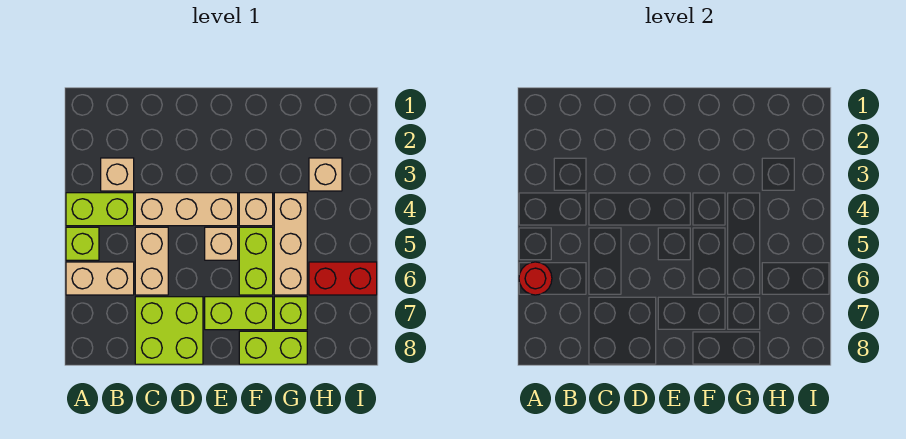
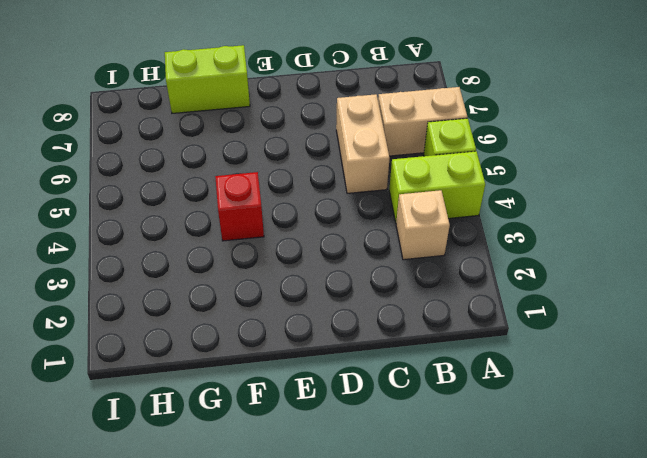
red brick F4 level 1 -> tan brick F4 level 1
none -> tan brick C4:E4 level 1
none -> lime brick C7:D8 level 1
none -> tan brick E5 level 1

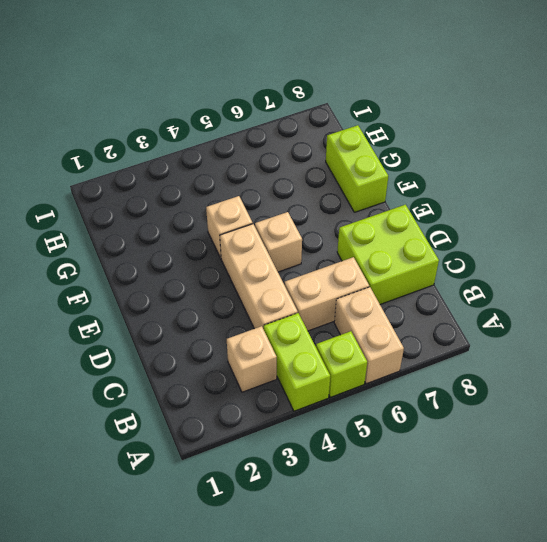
none -> lime brick E7:F7 level 1
none -> lime brick F5:F6 level 1
none -> tan brick G4:G6 level 1

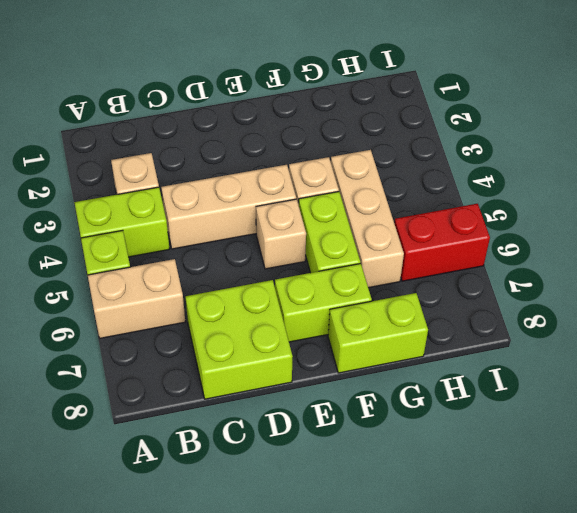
none -> tan brick C5:C6 level 1
none -> lime brick G7 level 1
none -> tan brick H3 level 1

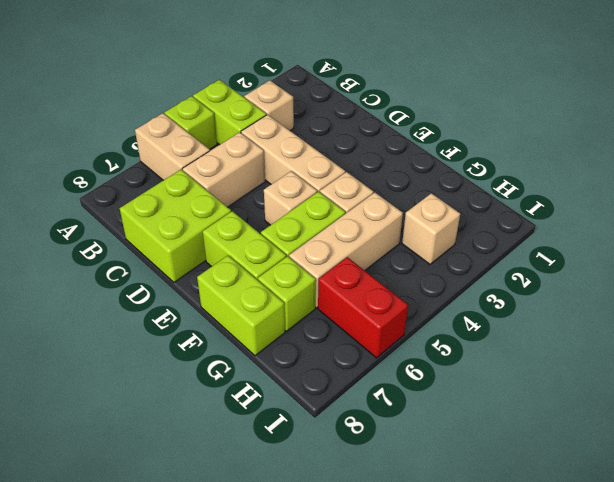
none -> red round brick A6 level 2

